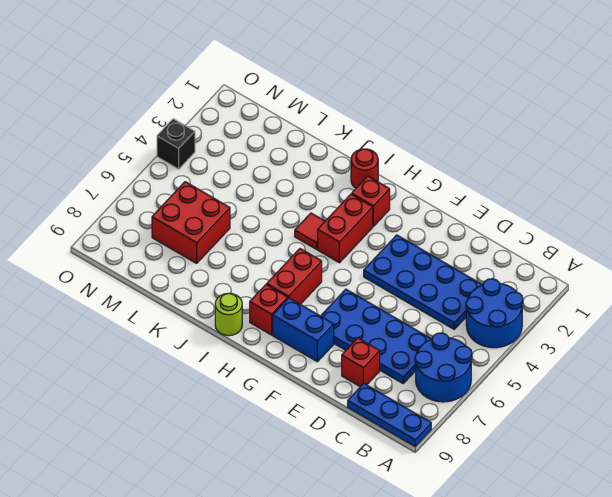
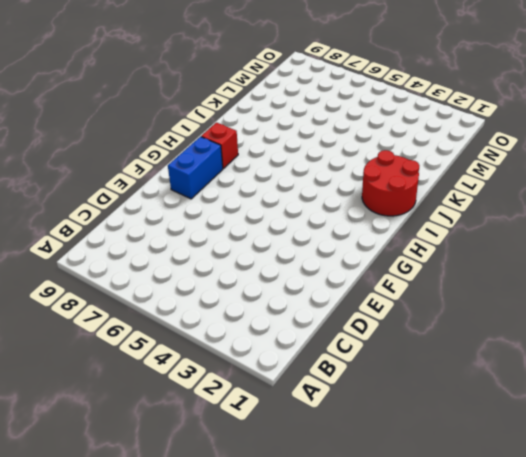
red round brick I1:J2 level 1 -> red round brick I1 level 1
none -> blue round brick A3:B4 level 1
none -> blue round brick A6:B7 level 1
none -> blue plate A9:C9 level 1

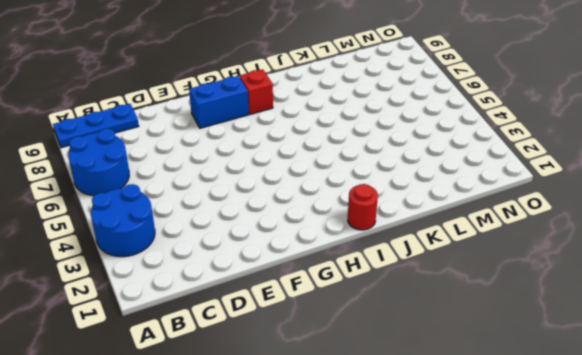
none -> blue plate C3:F4 level 1
none -> blue plate C6:F7 level 1
none -> red brick D8 level 1

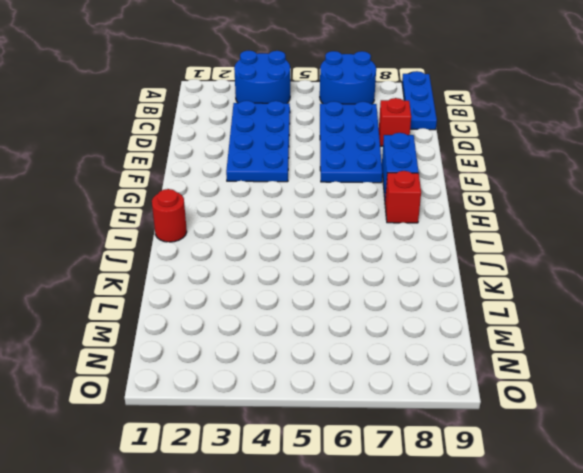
none -> red brick H2 level 1
none -> red brick H3:H4 level 1
none -> red brick H6:H7 level 1

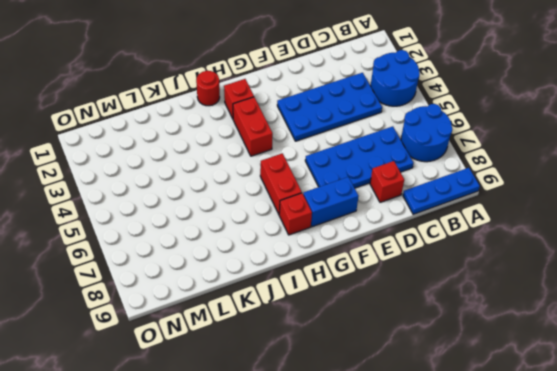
none -> red tile I4 level 1
none -> lime round brick I9 level 1
none -> red brick L6:M7 level 1

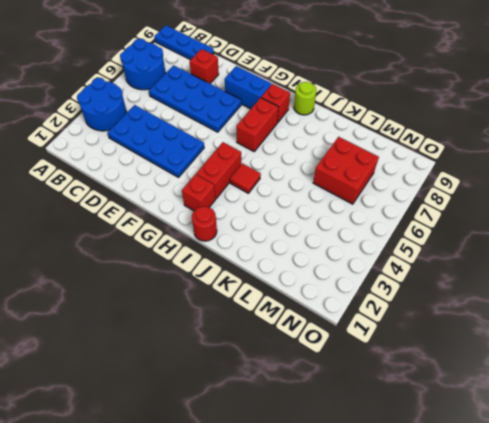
none -> black brick O4 level 1

